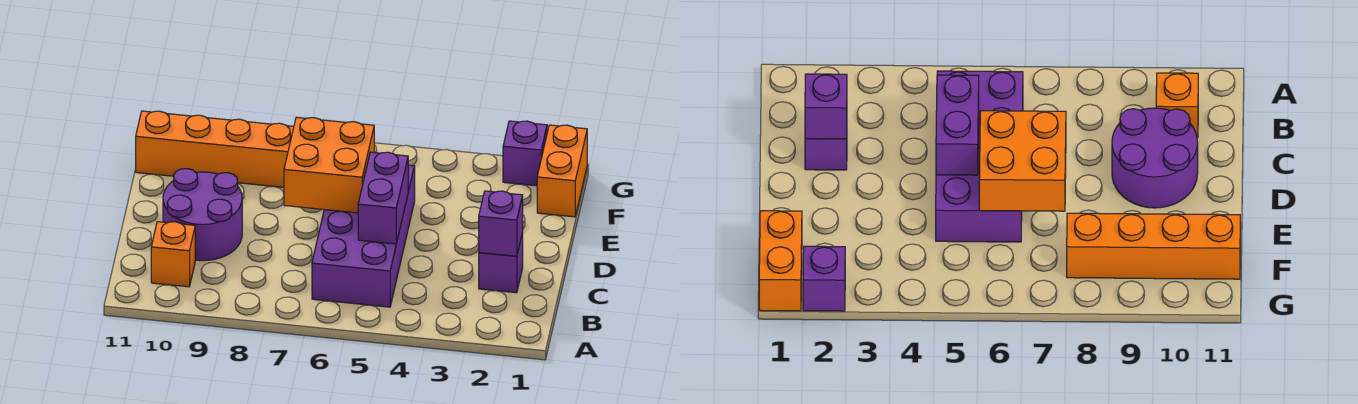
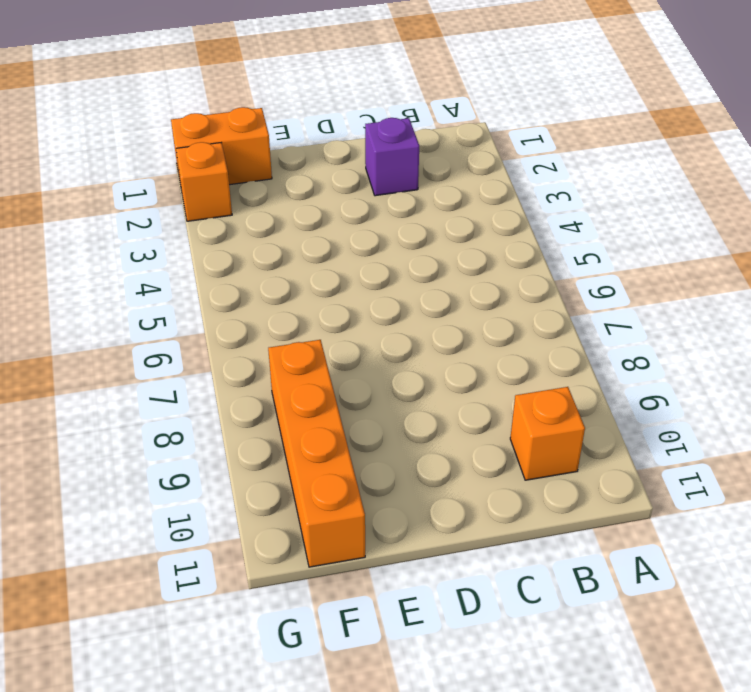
orange brick G2 level 1 -> purple brick G2 level 1
none -> purple brick B5:E6 level 1
none -> purple round brick C9:D10 level 1

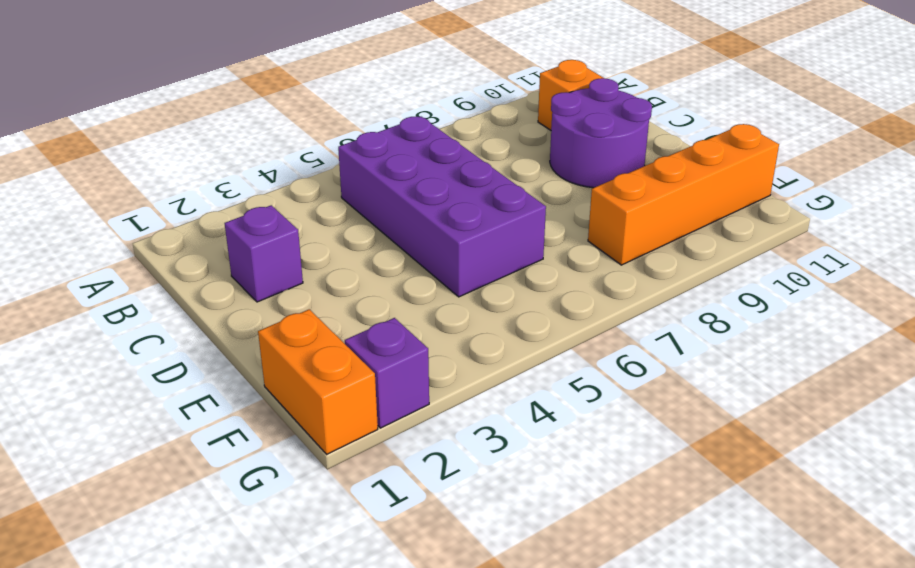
none -> purple brick C2 level 2
none -> purple brick C5:D5 level 2

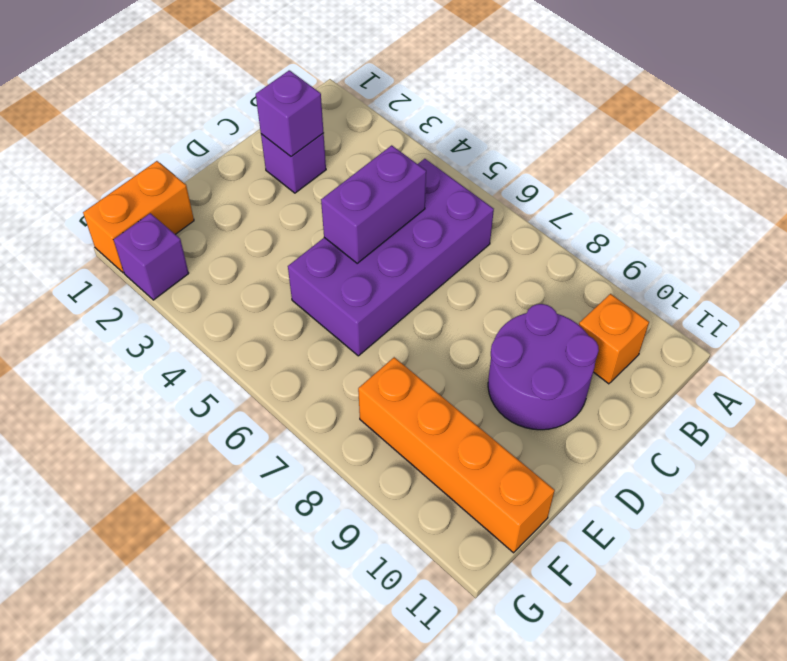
none -> orange brick D6:E7 level 2

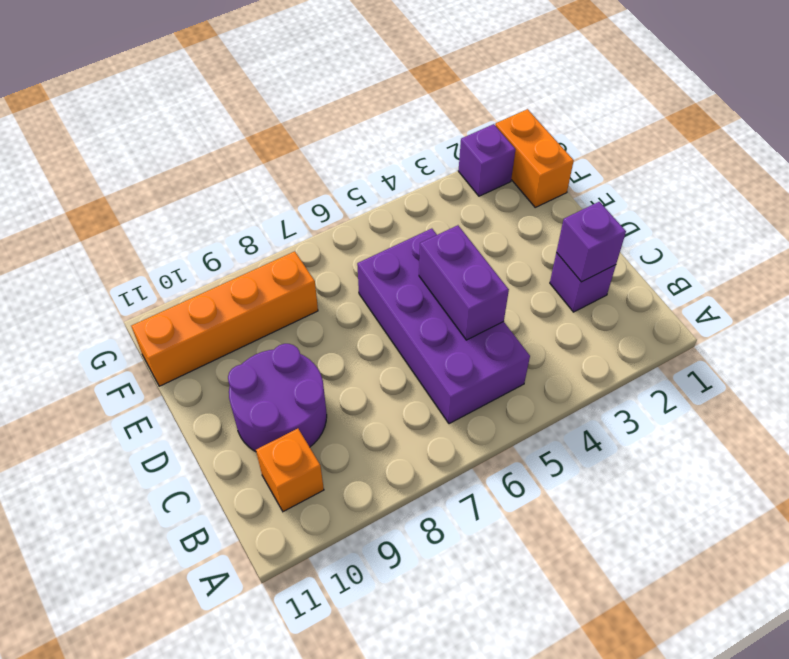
none -> orange brick D6:E7 level 2

